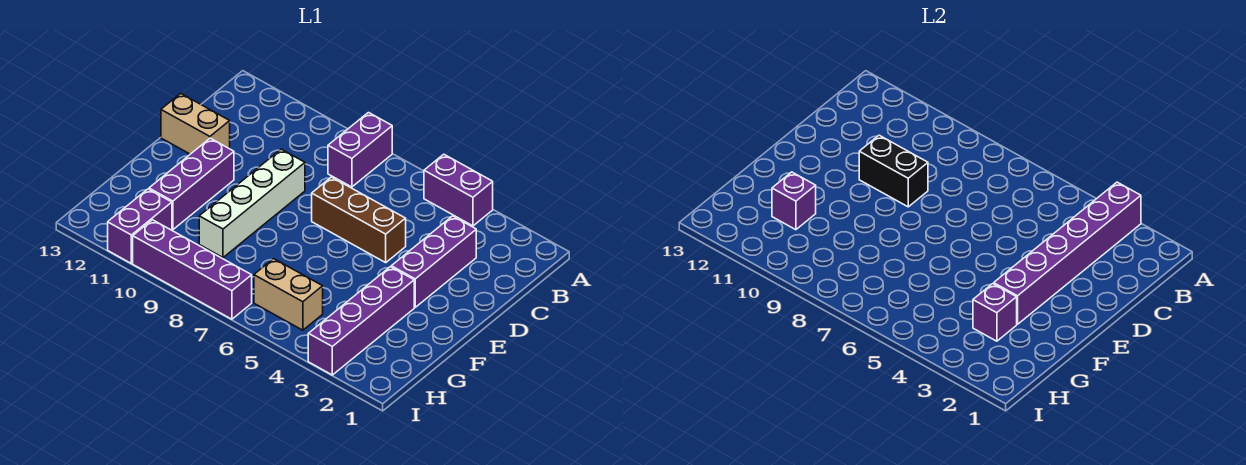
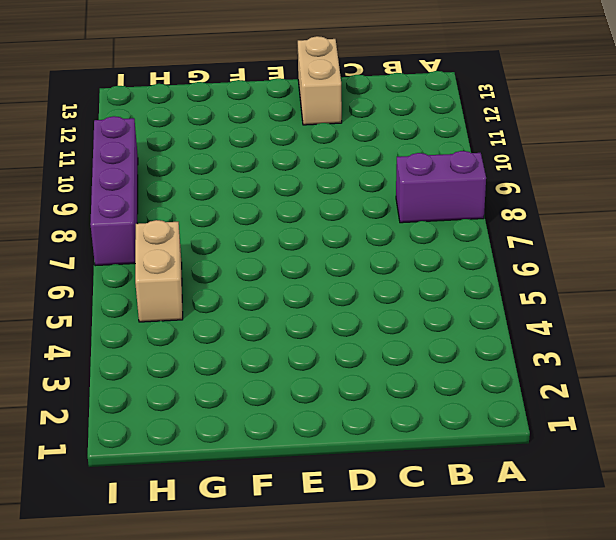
none -> purple brick A4:A5 level 1
none -> purple brick C3:E3 level 1
none -> brown brick D5:D7 level 1

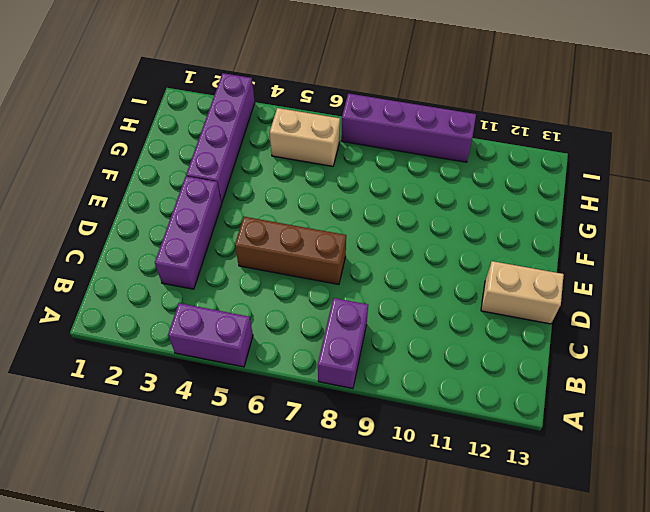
none -> white brick D9:G9 level 1
none -> purple brick E11:G11 level 1
none -> purple brick H11:I11 level 1

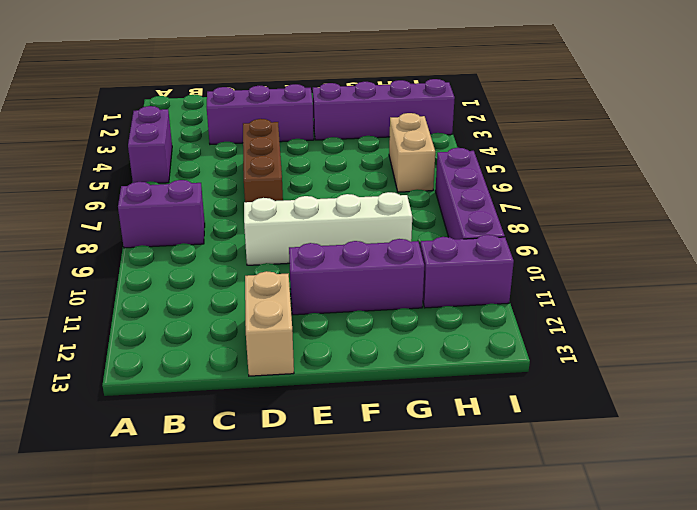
none -> purple brick A3:F3 level 2
none -> black brick D9:D10 level 2
none -> purple brick G3 level 2

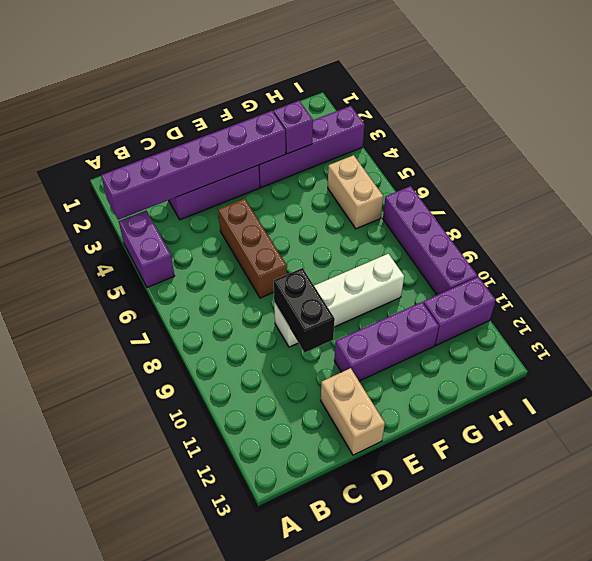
none -> purple brick A8:B8 level 1
none -> purple brick G11 level 2

